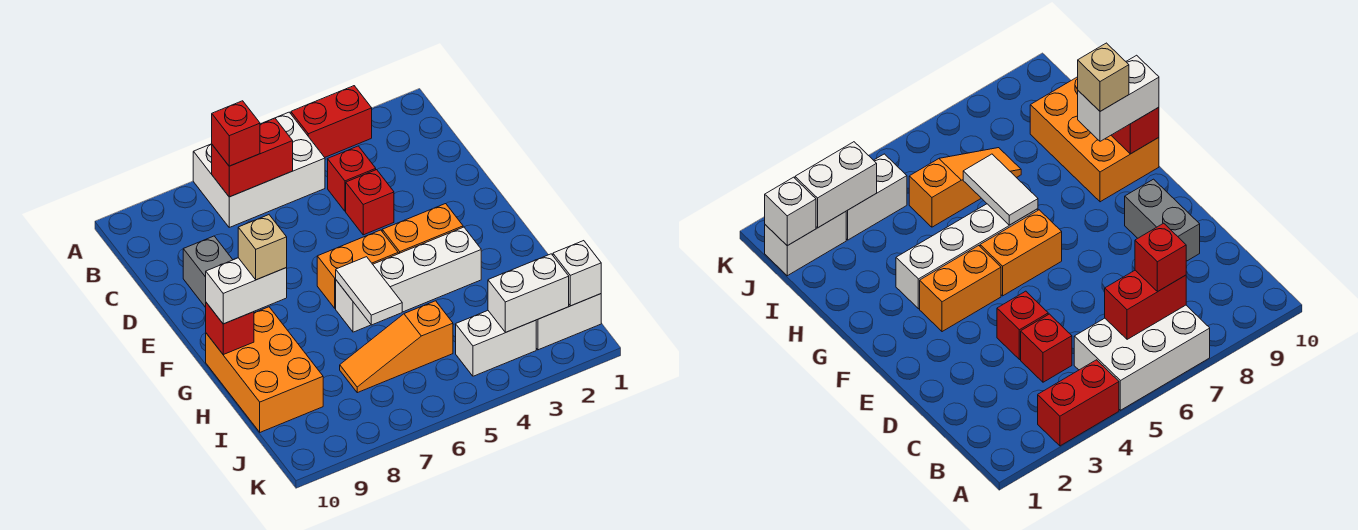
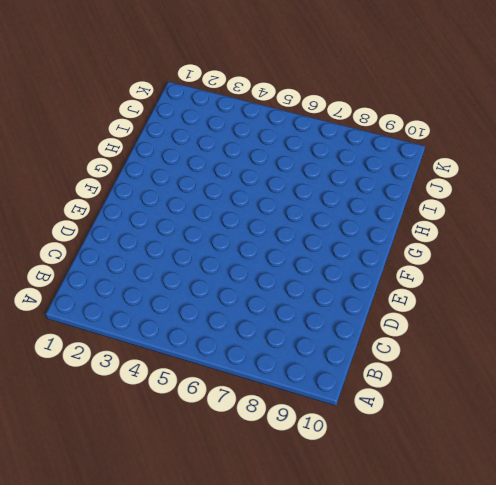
none -> red brick A3:A4 level 1
none -> white brick A5:B7 level 1
none -> red brick C4 level 1

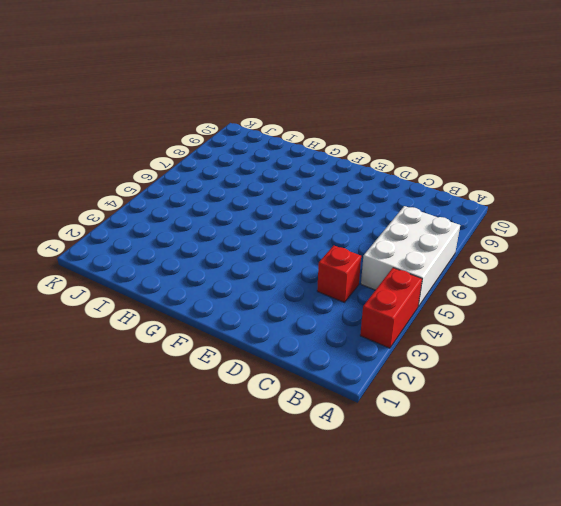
none -> red brick D4 level 1
none -> grey brick D9:E9 level 1
none -> orange brick F3:F4 level 1

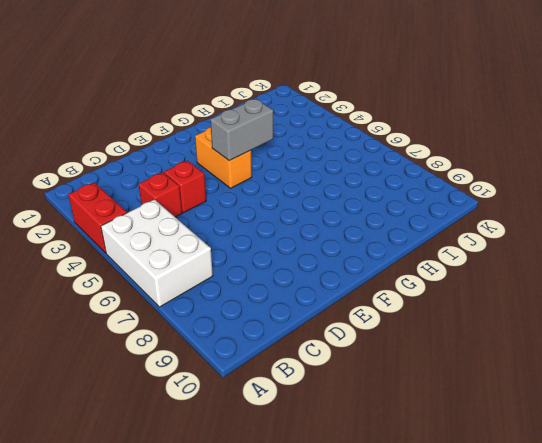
grey brick F4:G4 level 2 -> grey brick D9:E9 level 1
none -> orange brick F5:F6 level 1
none -> white brick G3:G6 level 1
none -> orange brick G9:I10 level 1

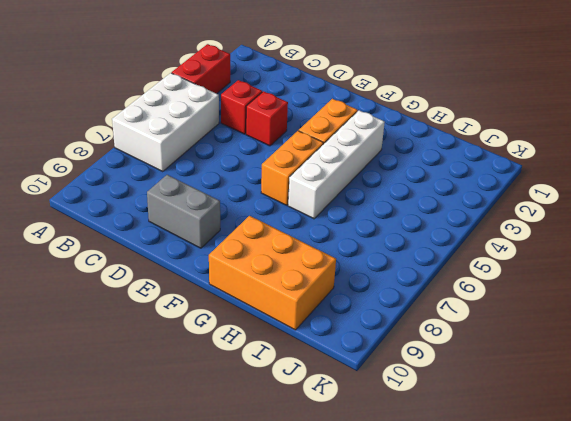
none -> orange slope I5:I7 level 1 top 5
none -> white brick J1:J2 level 1
none -> white brick J3:J4 level 1

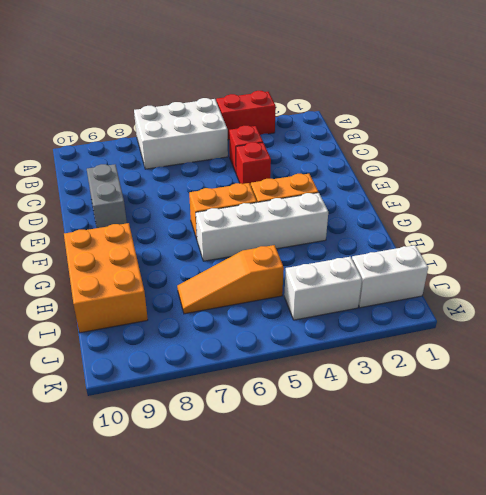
none -> red brick B6:B7 level 2
none -> white tile G6:H6 level 2
none -> red brick G10 level 2

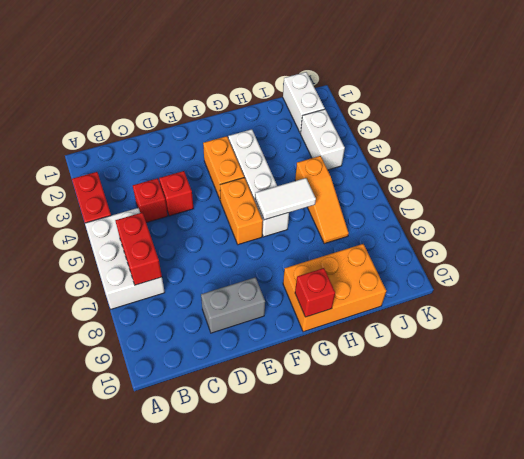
none -> white brick J1 level 2
none -> white brick J2:J3 level 2
none -> red brick B7 level 3

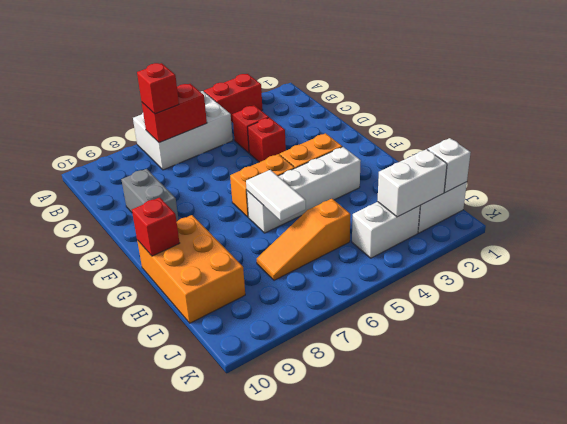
none -> white brick G9:G10 level 3
none -> tan brick G9 level 4

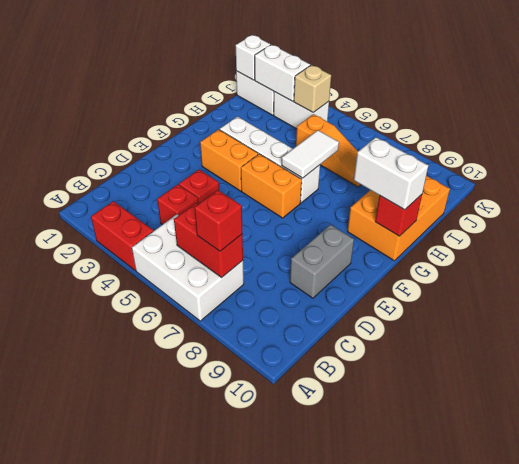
tan brick J4 level 2 -> tan brick G9 level 4

